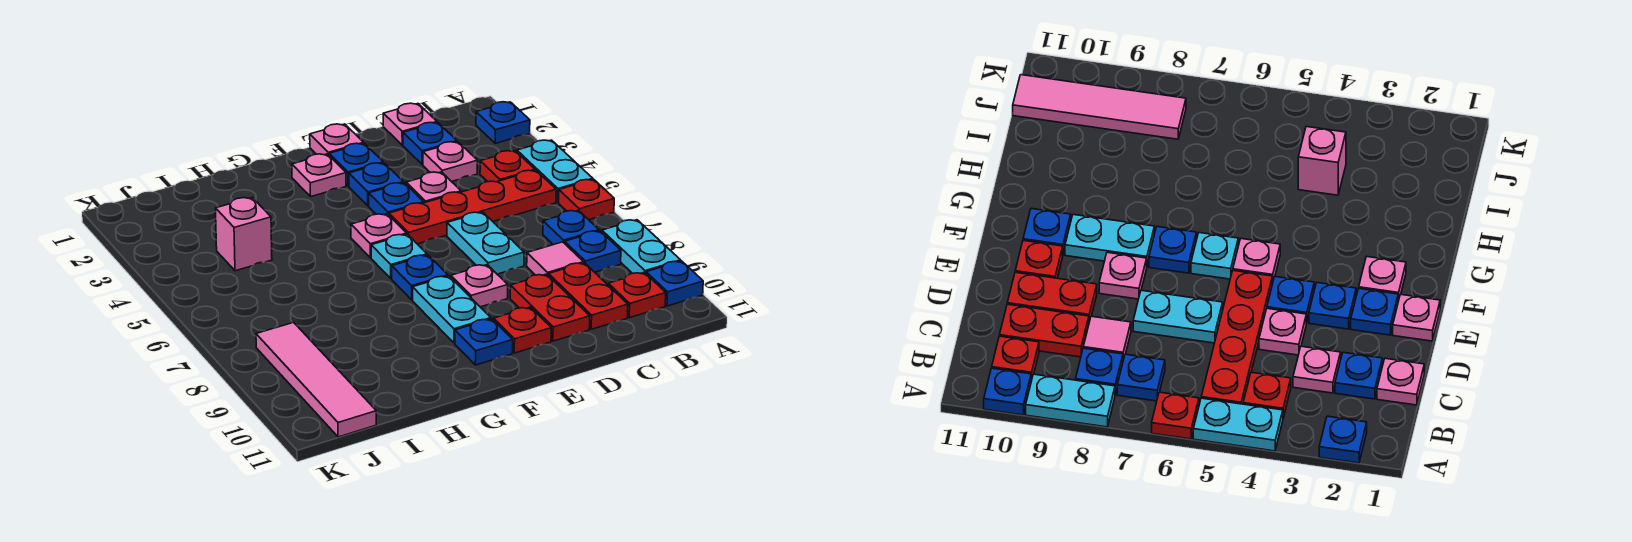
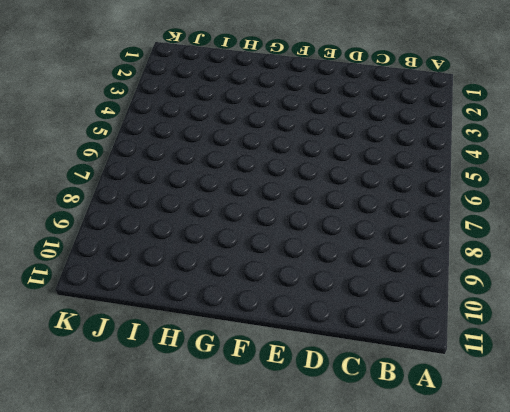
none -> blue plate A2 level 1
none -> cyan plate A4:A5 level 1
none -> red plate A6 level 1
none -> cyan plate A8:A9 level 1

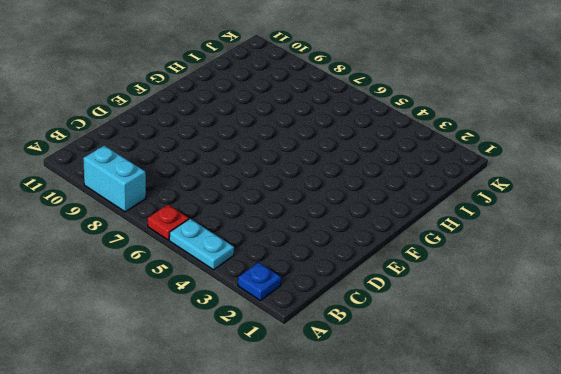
cyan brick A8:A9 level 1 -> cyan plate A8:A9 level 1
none -> blue plate A10 level 1
none -> red plate B4 level 1
none -> red plate B5:E5 level 1
none -> blue plate B7 level 1

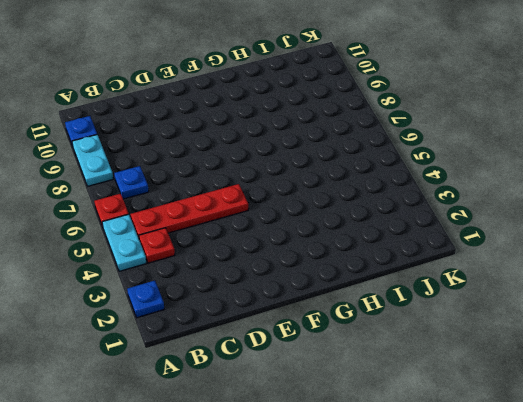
none -> blue plate B8 level 1
none -> red plate B10 level 1
none -> pink plate C1 level 1
none -> blue plate C2 level 1

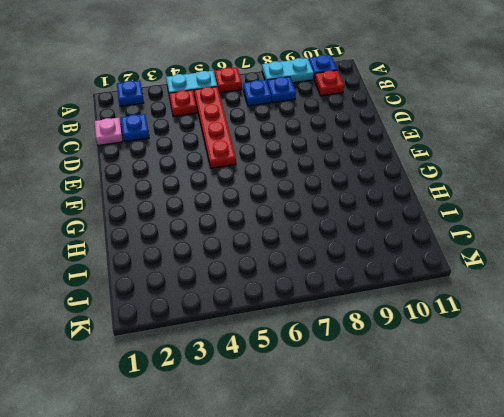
none -> pink plate C3 level 1
none -> pink tile C8 level 1
none -> red plate C9:C10 level 1
none -> pink plate D4 level 1

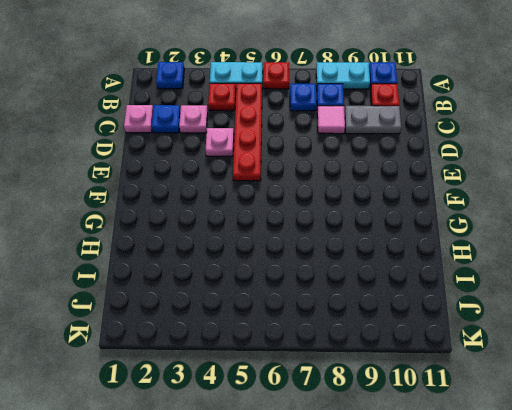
grey plate C9:C10 level 1 -> red plate C9:C10 level 1
none -> cyan plate D6:D7 level 1
none -> red plate D9:D10 level 1
none -> pink plate E1 level 1
none -> blue plate E2 level 1

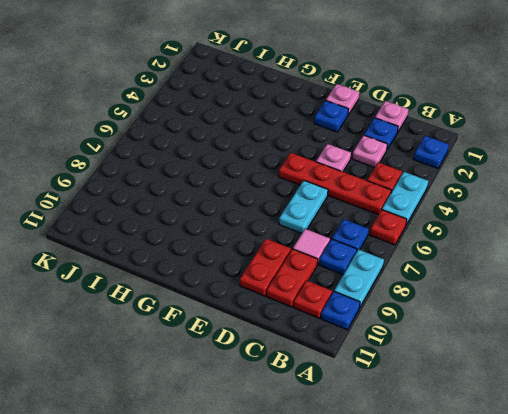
none -> blue plate E3 level 1
none -> blue plate E4 level 1
none -> pink plate E8 level 1
none -> red plate E10 level 1

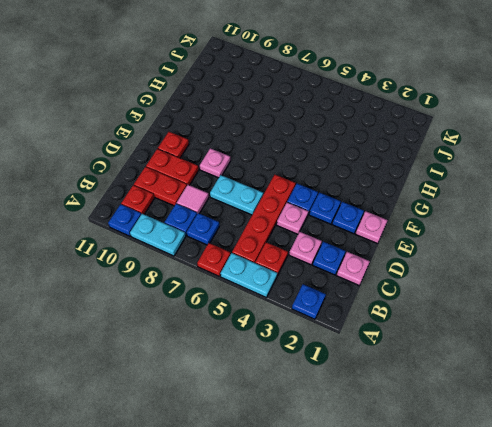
none -> pink plate F2 level 1
none -> pink plate F5 level 1
none -> cyan plate F6 level 1
none -> blue plate F7 level 1

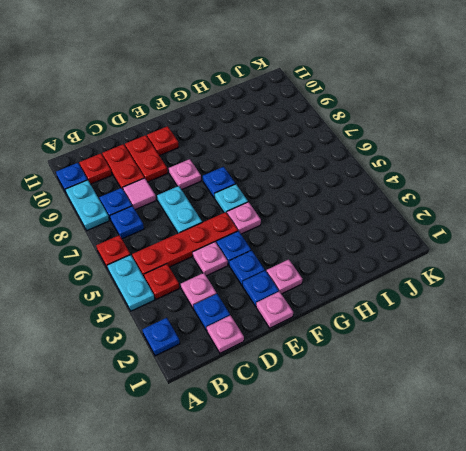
none -> cyan plate F8:F9 level 1
none -> blue plate F10 level 1
none -> pink brick I4 level 1
none -> pink tile J8:J11 level 1

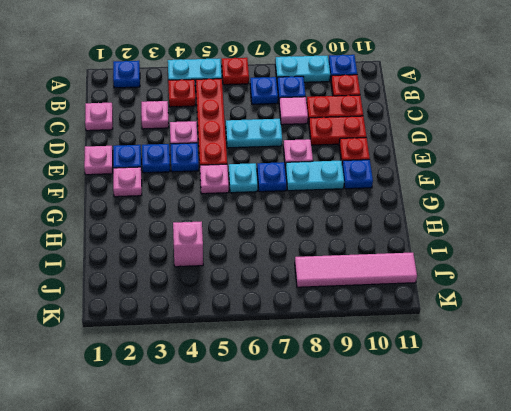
none -> blue plate C2 level 1

